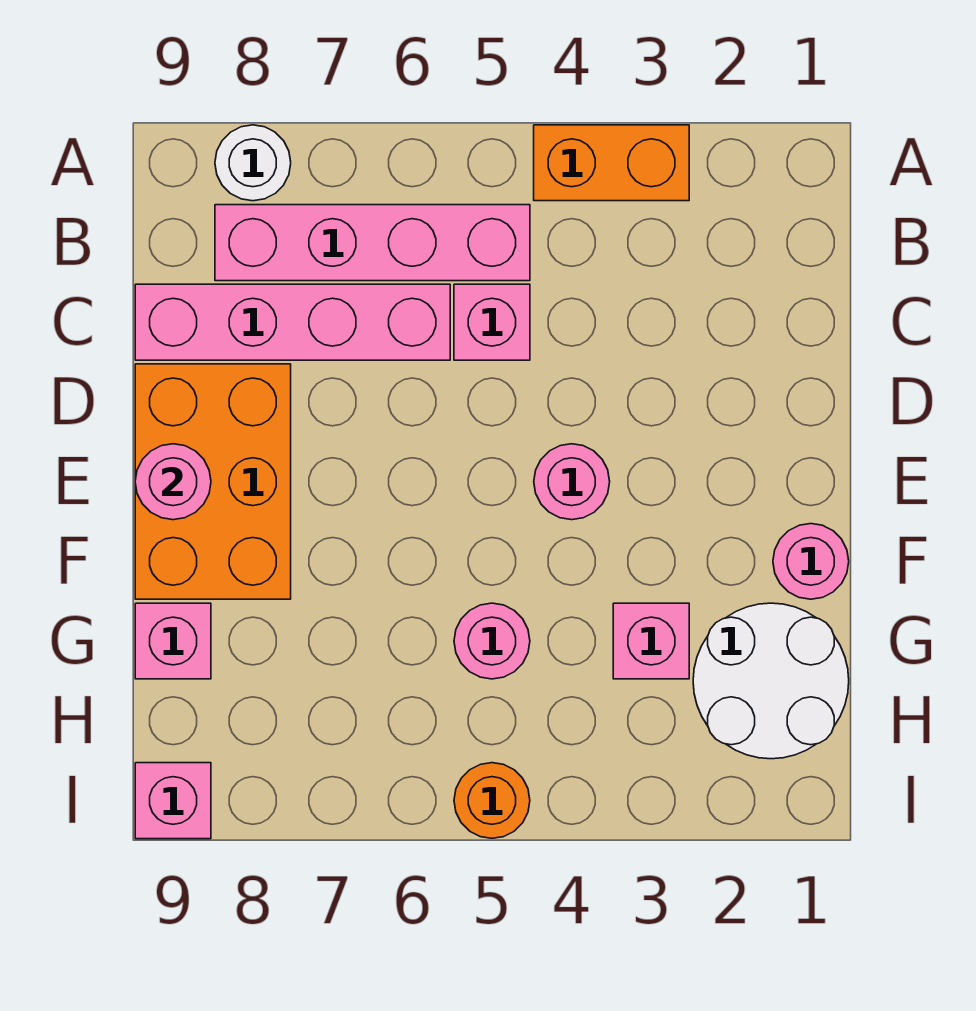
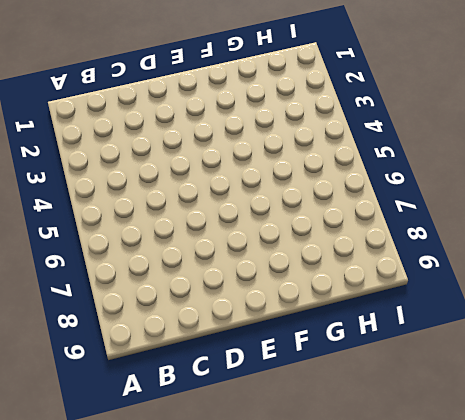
none -> orange brick A3:A4 level 1
none -> white round brick A8 level 1
none -> pink brick B5:B8 level 1

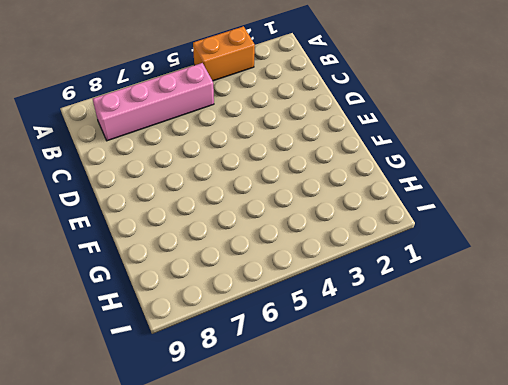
none -> white round brick A8 level 1
none -> pink brick C5 level 1
none -> pink brick C6:C9 level 1

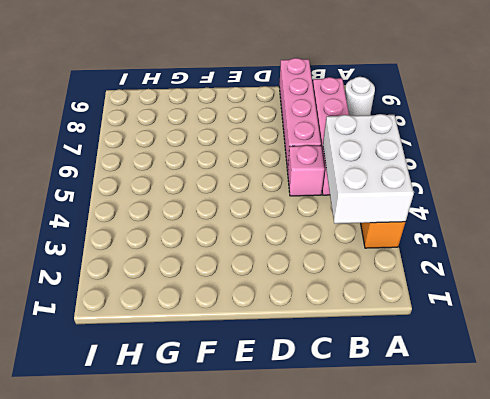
white brick A3:B5 level 2 -> none
none -> orange brick D8:F9 level 1
none -> pink round brick E4 level 1
none -> pink round brick F1 level 1

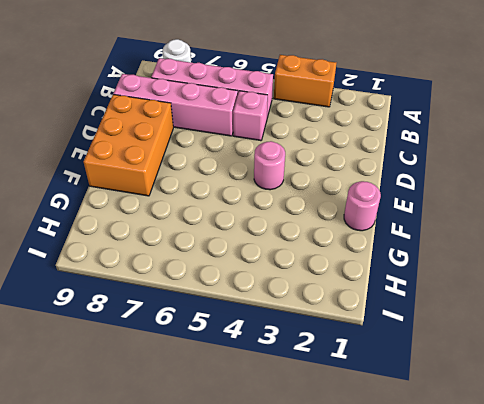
none -> white round brick G1:H2 level 1
none -> pink brick G3 level 1
none -> pink round brick G5 level 1

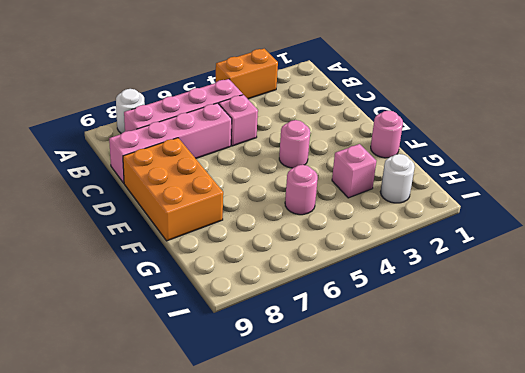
white round brick H2 level 1 -> white round brick G1:H2 level 1
none -> pink brick G9 level 1
none -> orange round brick I5 level 1
none -> pink brick I9 level 1

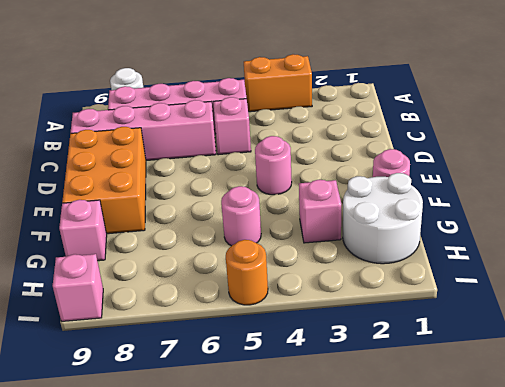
none -> pink round brick E9 level 2

